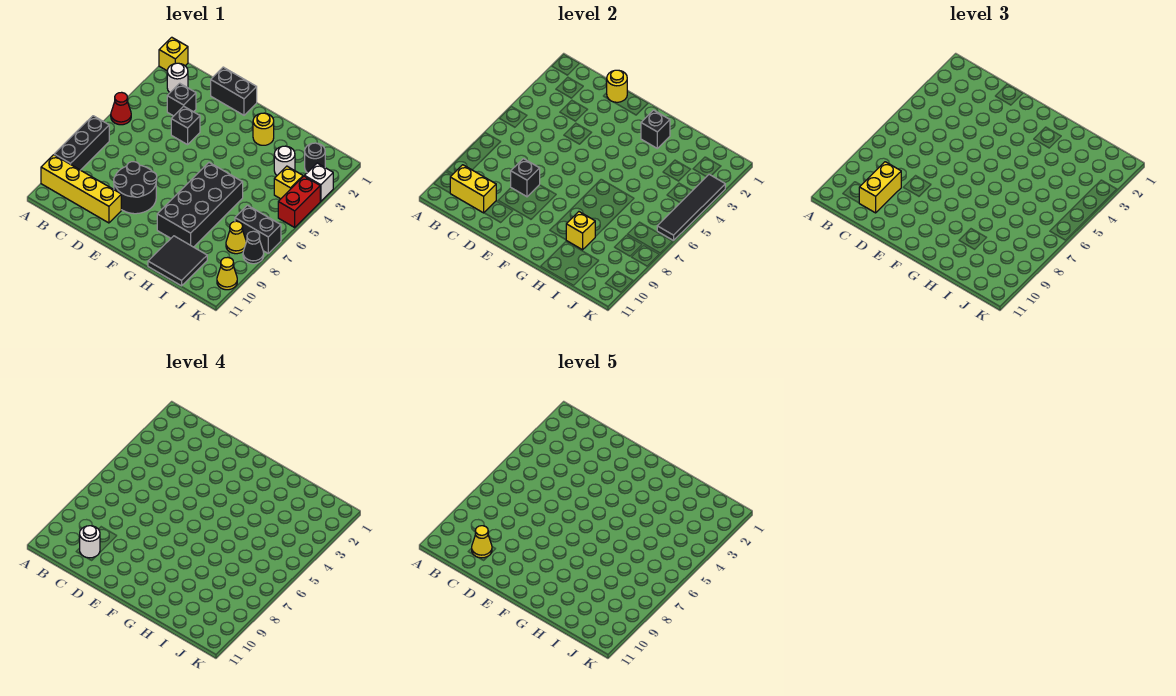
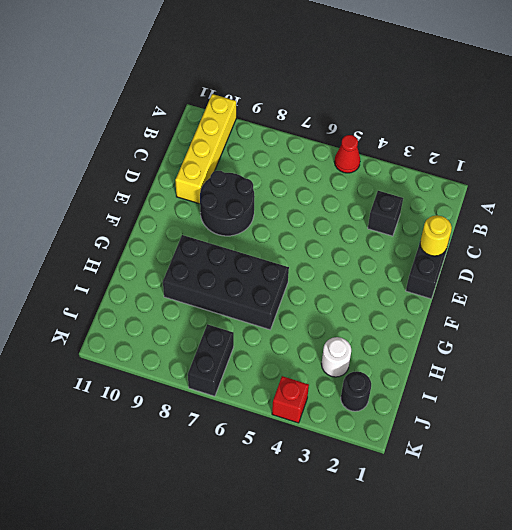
red brick K4 level 1 -> red brick K4:K5 level 1
none -> yellow brick A1 level 1
none -> black brick A7:A9 level 1
none -> white round brick B2 level 1
none -> black brick D4 level 1

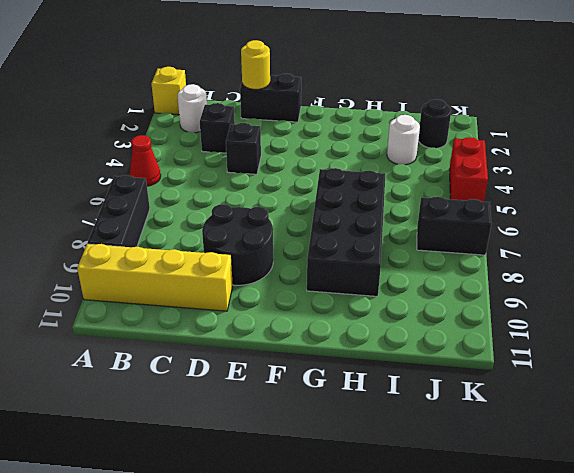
none -> yellow round brick G2 level 1
none -> black tile H10:I11 level 1
none -> yellow brick J4 level 1
none -> yellow cone J8 level 1

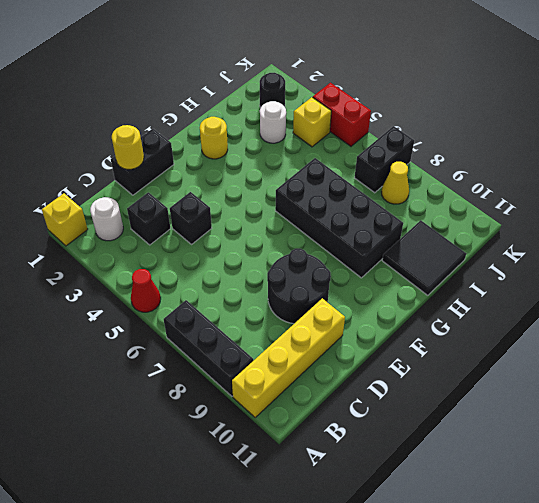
none -> white brick K3 level 1
none -> black cone K8 level 1
none -> yellow cone K10 level 1
none -> yellow brick B10:C10 level 2

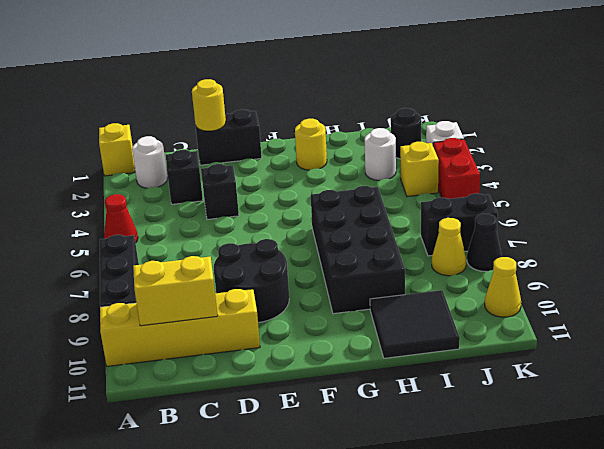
none -> black brick D8 level 2
none -> black brick G2 level 2
none -> yellow brick H9 level 2
none -> black tile K3:K6 level 2

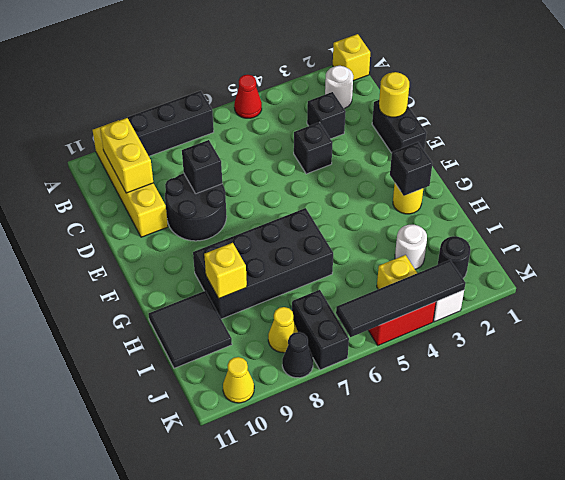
none -> yellow brick C9:C10 level 3
none -> white round brick C10 level 4
none -> yellow cone C10 level 5

